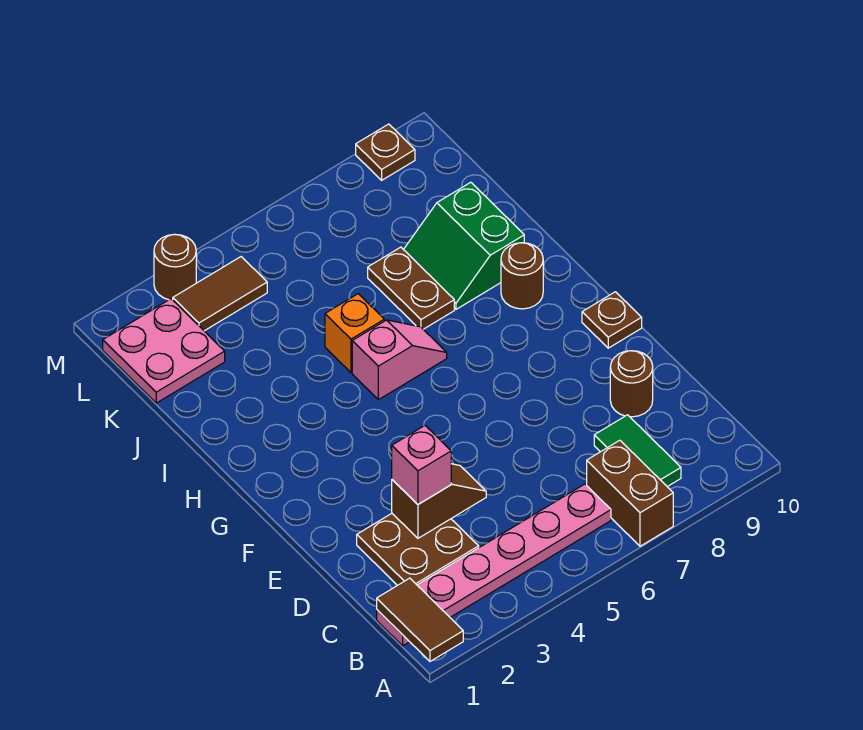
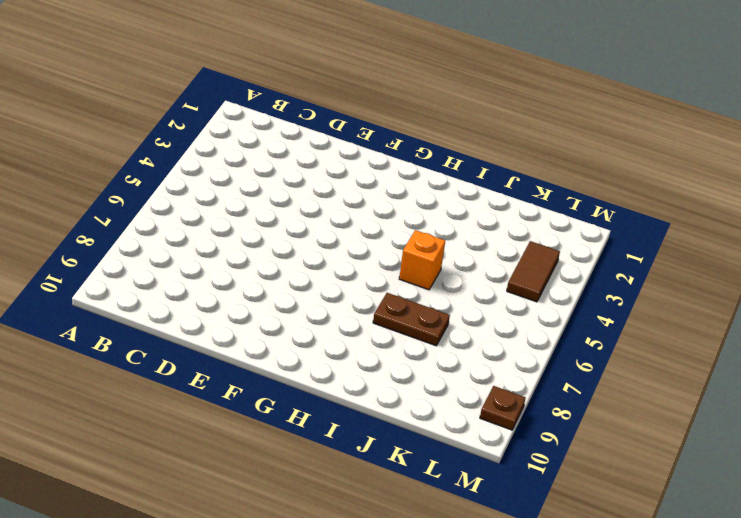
none -> brown brick A7:B7 level 1
none -> pink plate B1:B6 level 1
none -> green tile B8:C8 level 1

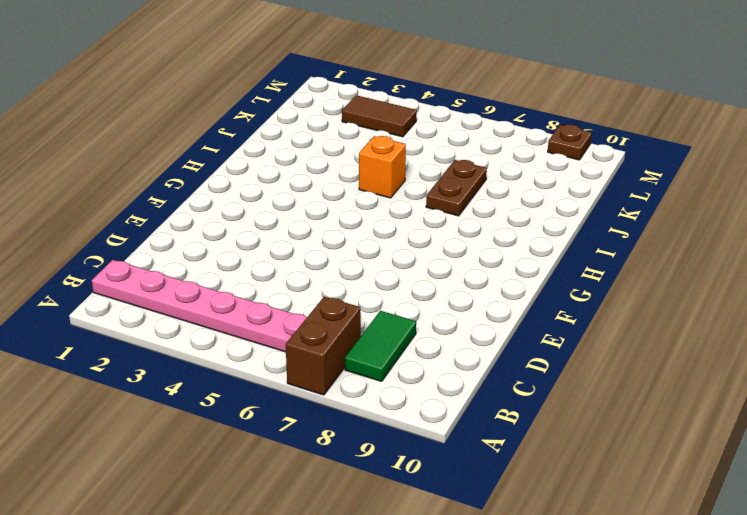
none -> brown plate C2:D3 level 1
none -> brown round brick D9 level 1
none -> brown plate F10 level 1

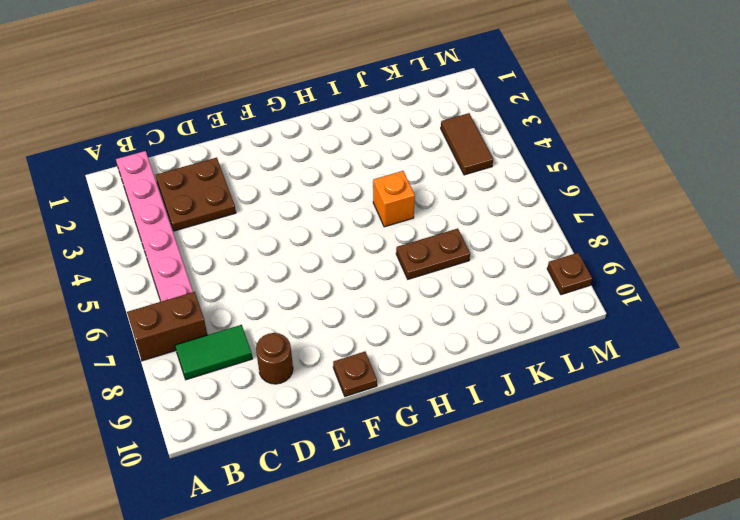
none -> pink slope H5:H6 level 1 top 5
none -> brown round brick H9 level 1
none -> green slope I8:J9 level 1 top 9

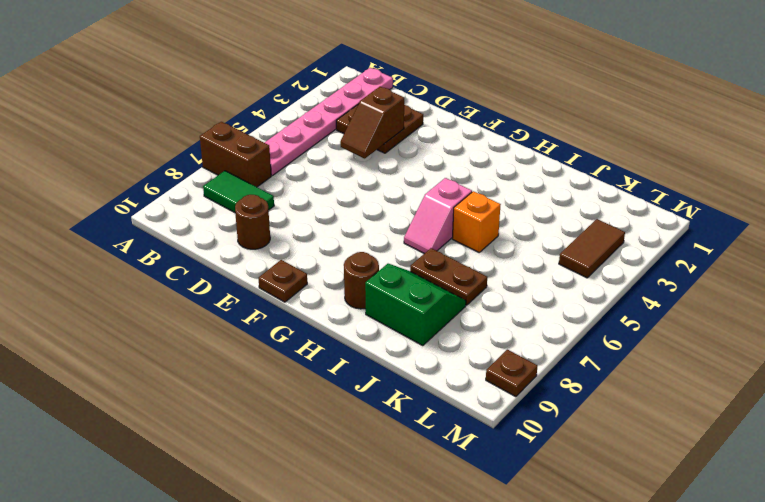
none -> pink plate K1:L2 level 1
none -> brown round brick M3 level 1
none -> brown tile A1:B1 level 2

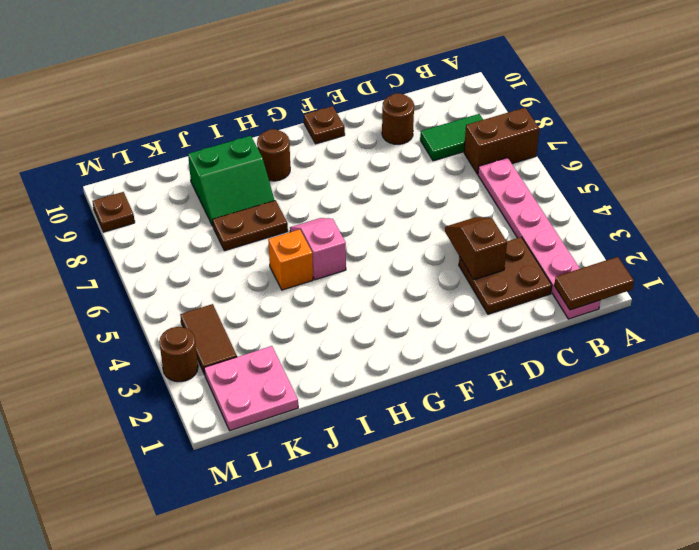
none -> pink brick D3 level 3

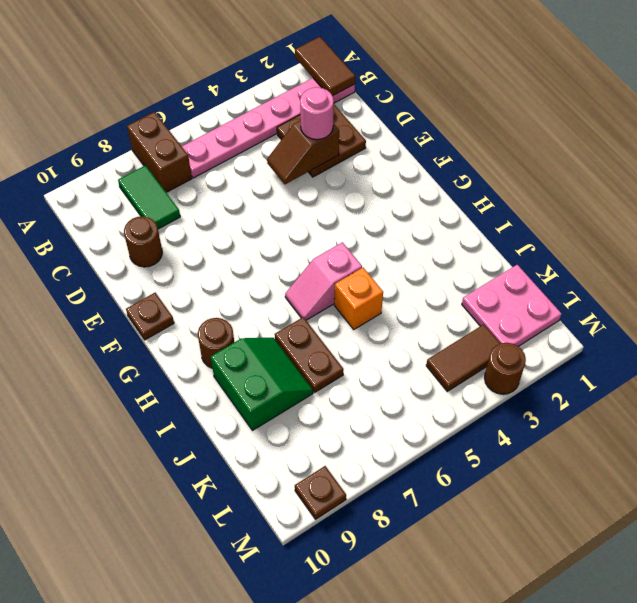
pink round brick D3 level 3 -> pink brick D3 level 3

